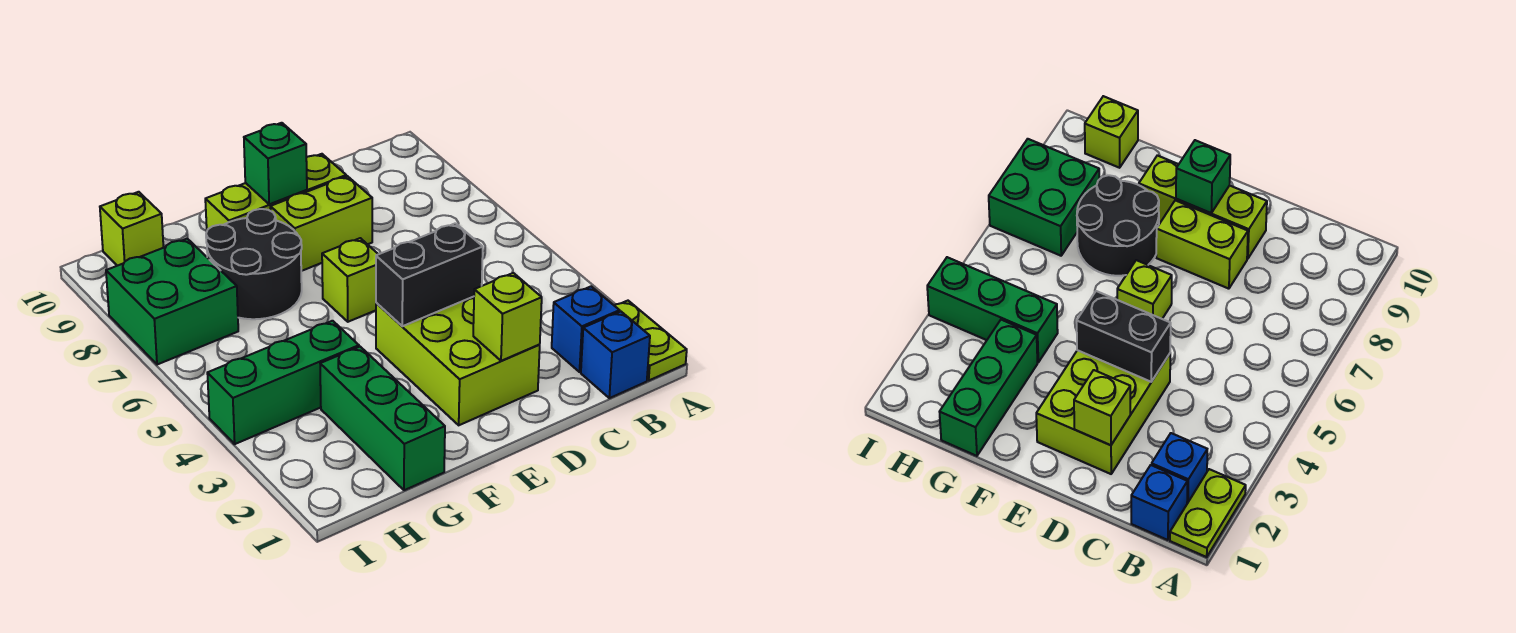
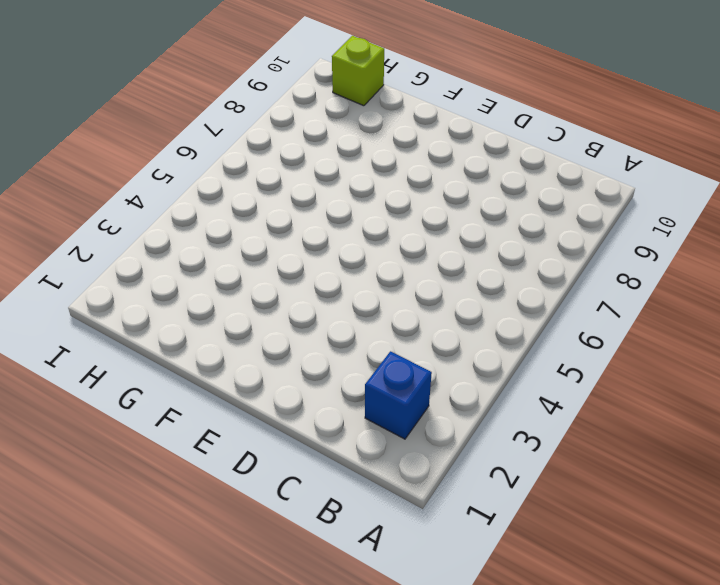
none -> lime plate A1:A2 level 1
none -> blue brick B1 level 1
none -> lime brick D2:E4 level 1

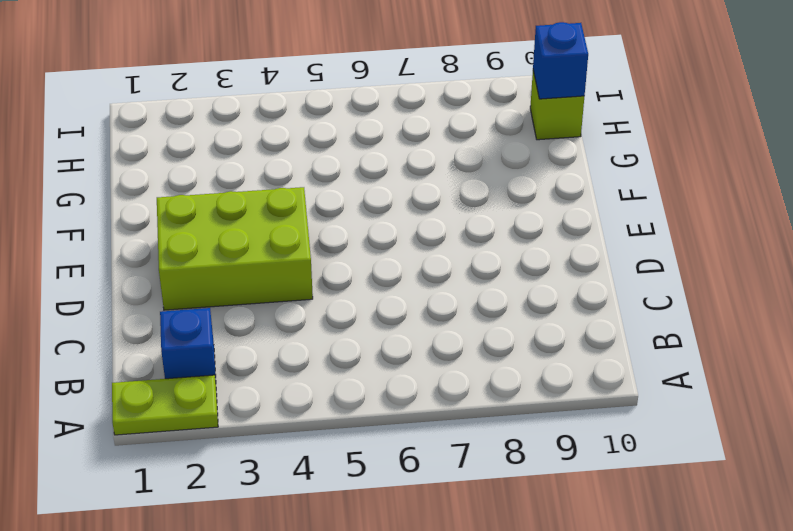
blue brick H10 level 2 -> blue brick B1 level 1
none -> lime brick D8:E8 level 1
none -> lime brick D9:F9 level 1
none -> lime brick E6 level 1

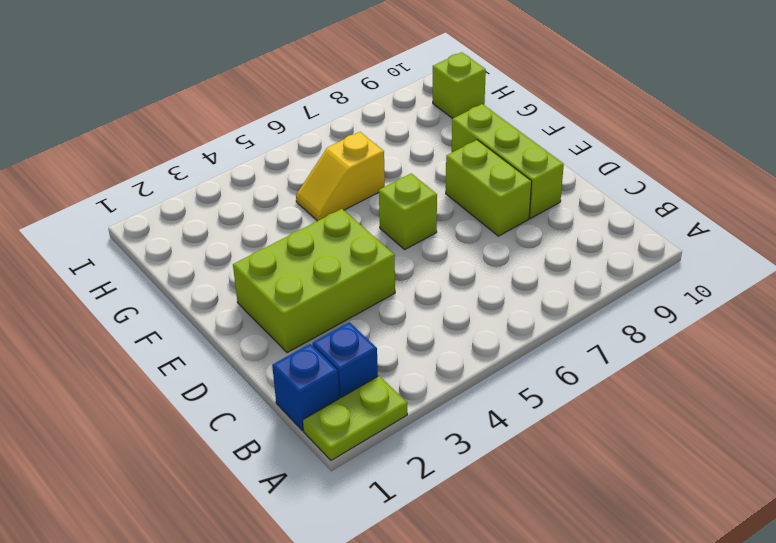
yellow slope G5:G6 level 1 top 6 -> none
none -> black round brick F7:G8 level 1
none -> green brick G1:G3 level 1
none -> green brick G4:I4 level 1

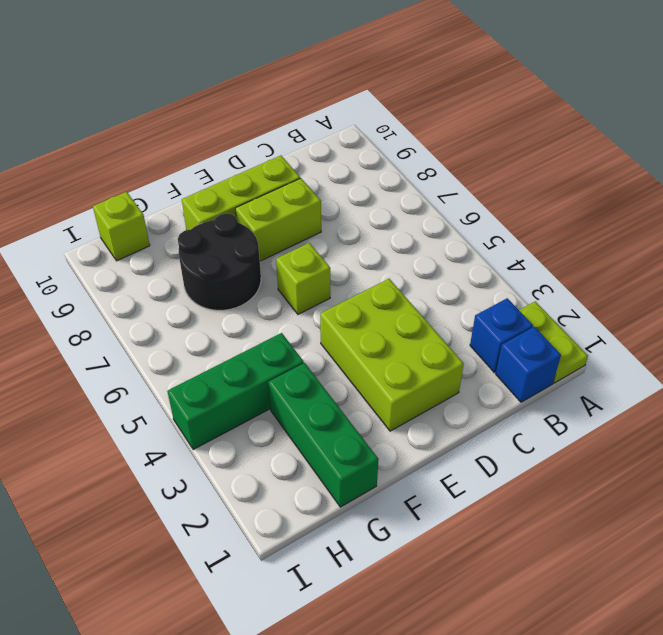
none -> green brick H7:I8 level 1
none -> lime brick D2 level 2
none -> black brick D4:E4 level 2

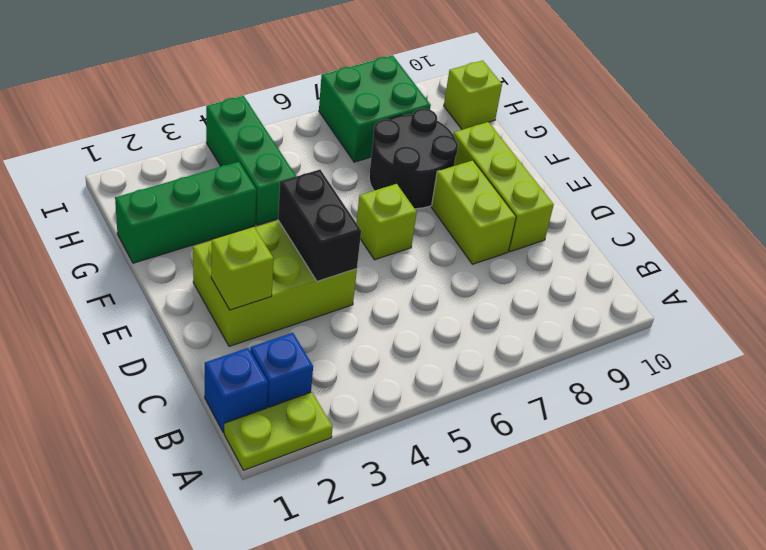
none -> green brick E9 level 2

